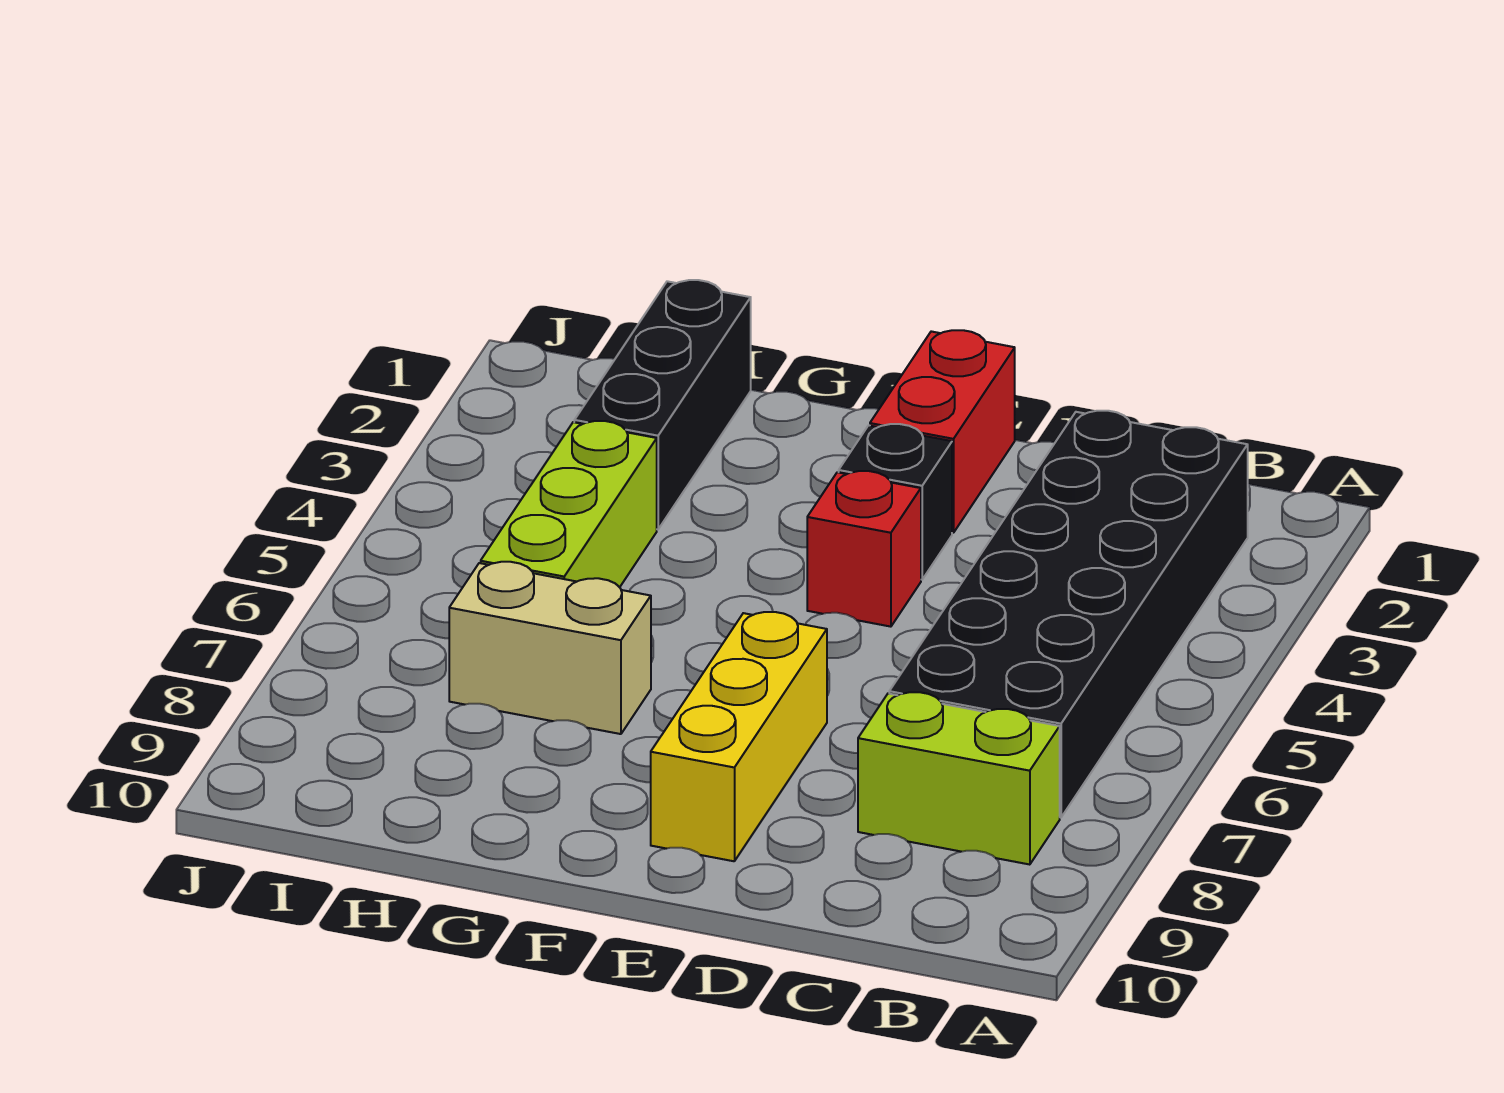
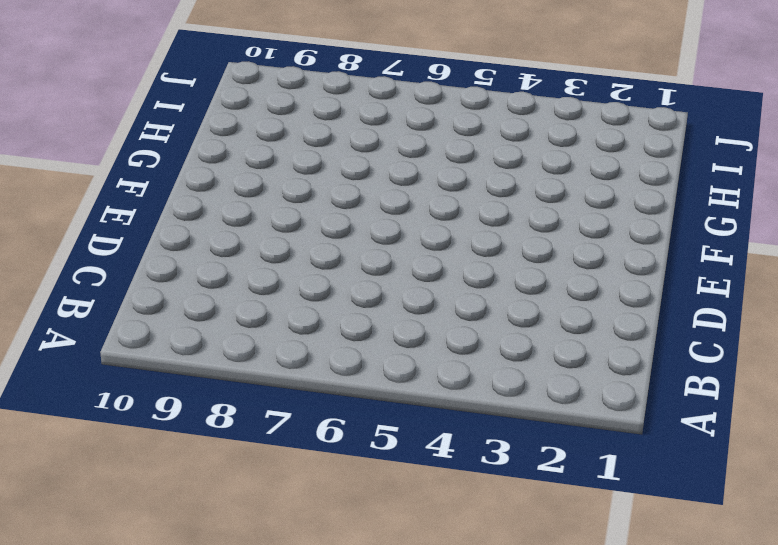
none -> black brick B2:C7 level 1
none -> lime brick B8:C8 level 1

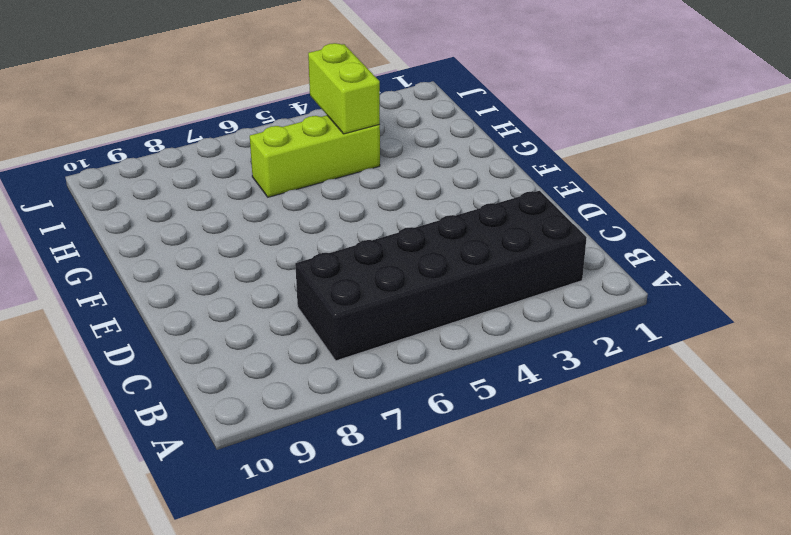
lime brick H4:I4 level 2 -> lime brick B8:C8 level 1
none -> red brick E1:E2 level 1
none -> black brick E3 level 1

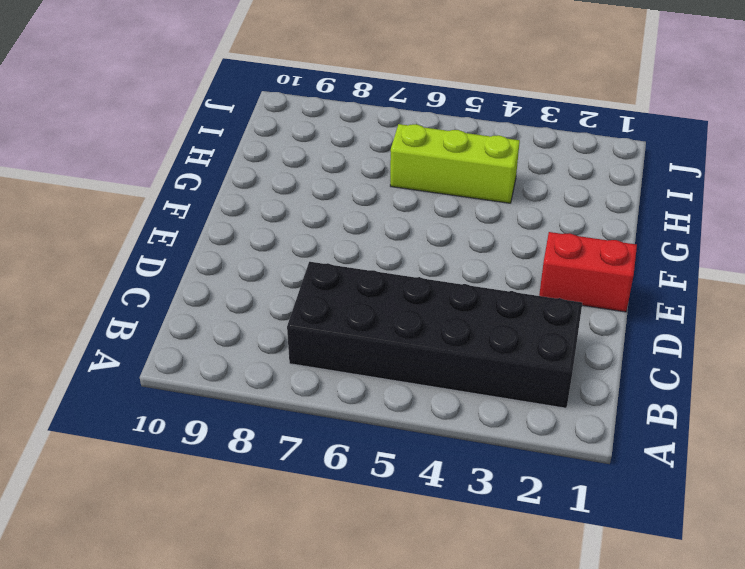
none -> lime brick B8:C8 level 1
none -> black brick E3 level 1

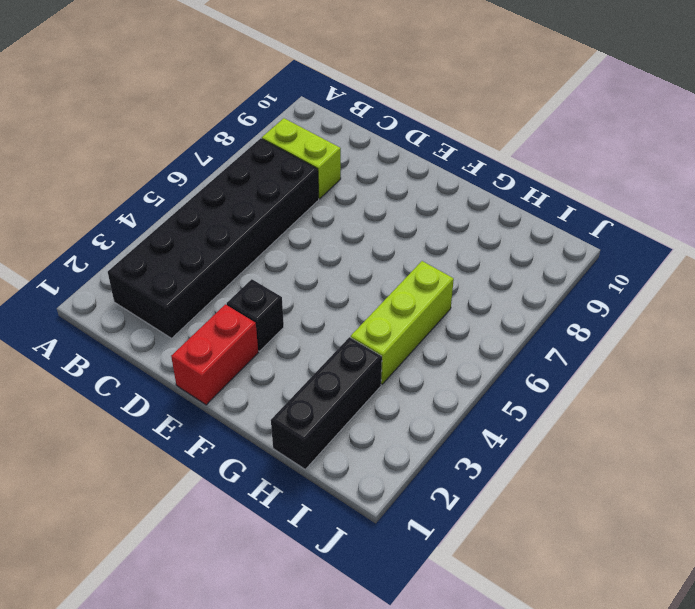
none -> red brick E4 level 1
none -> yellow brick E7:E9 level 1

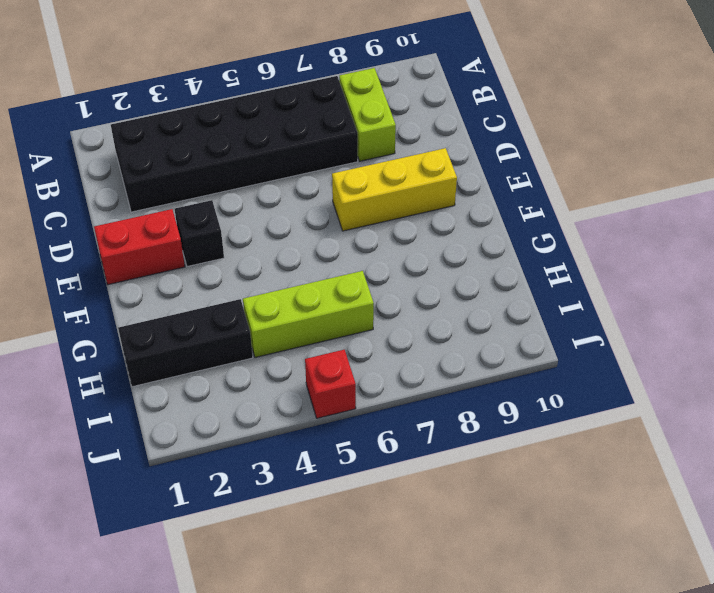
red brick J5 level 1 -> red brick E4 level 1
none -> tan brick G7:H7 level 1

